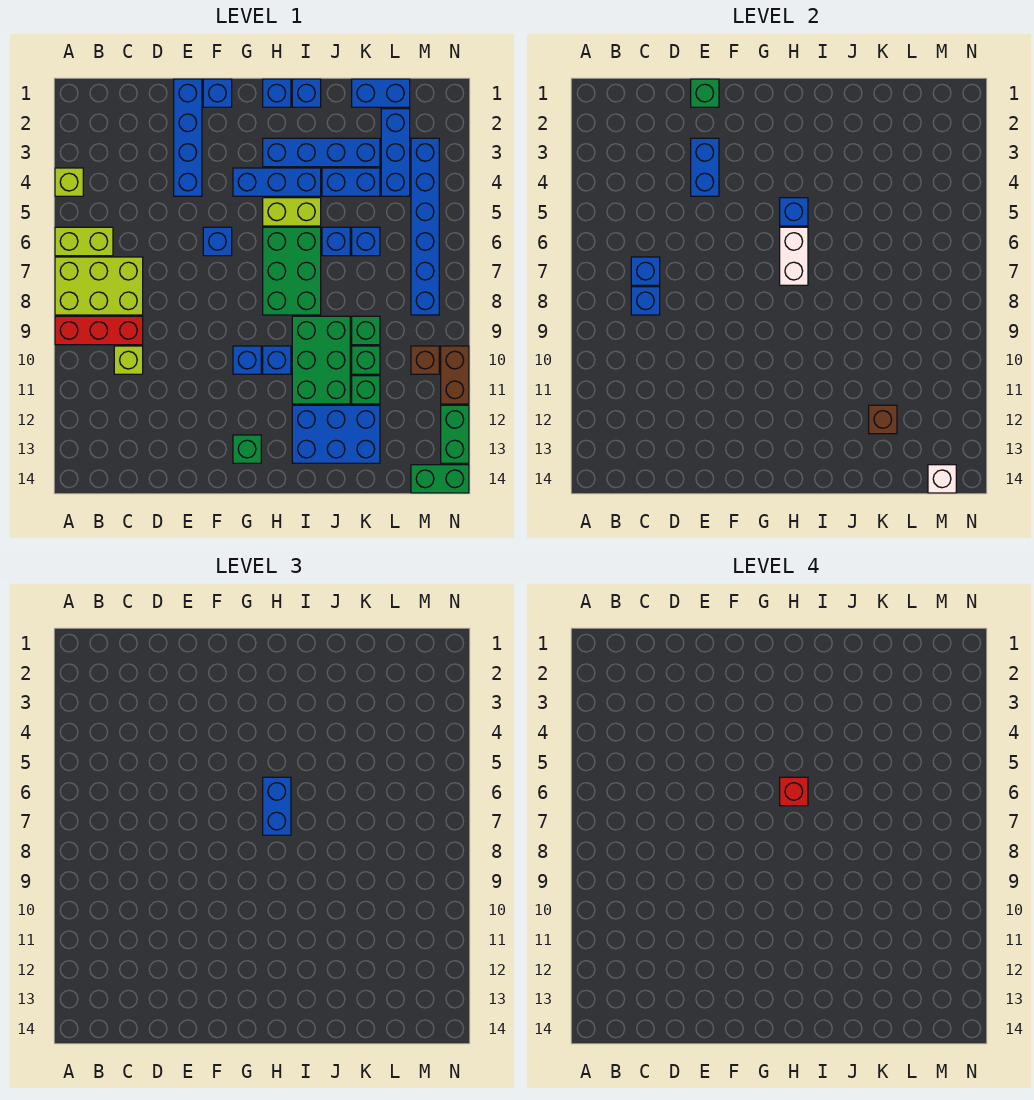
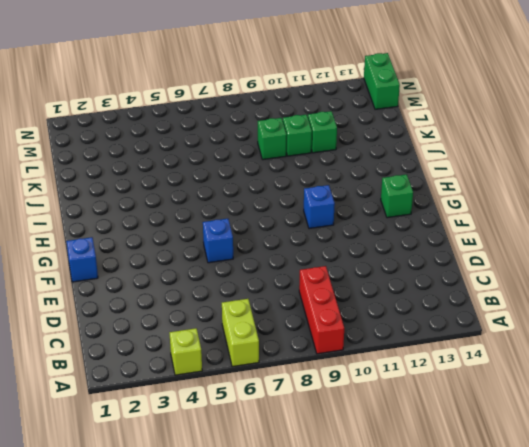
none -> lime brick A7:C8 level 1
none -> lime brick C10 level 1
none -> blue brick E1:E4 level 1
none -> blue brick G4:I4 level 1

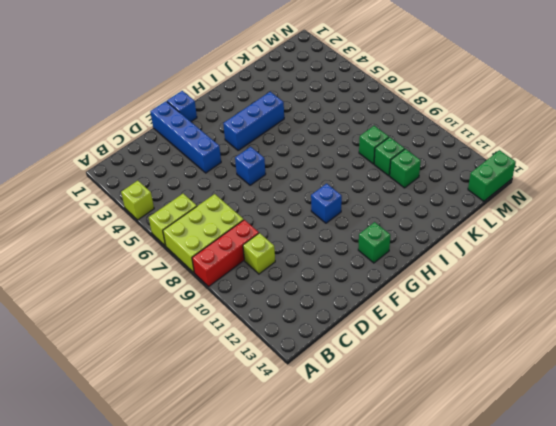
none -> blue brick H1 level 1
none -> blue brick H3:K3 level 1
none -> lime brick H5:I5 level 1
none -> green brick H6:I8 level 1

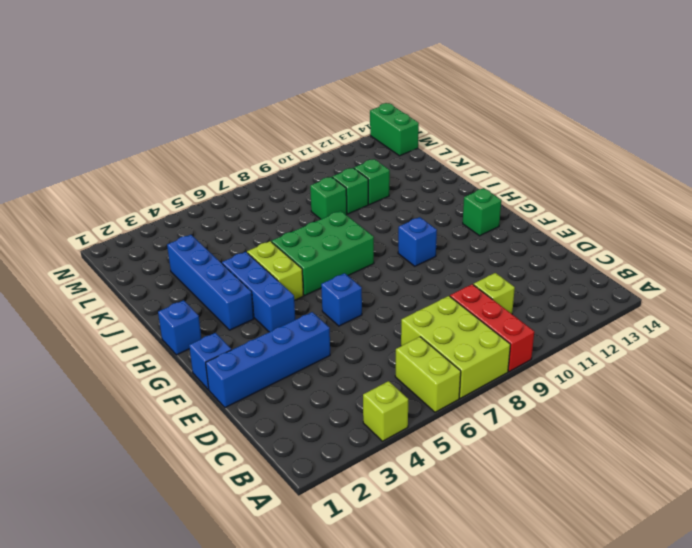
none -> blue brick H10 level 1
none -> blue brick I1 level 1
none -> green brick I9:J11 level 1
none -> blue brick I12:K13 level 1

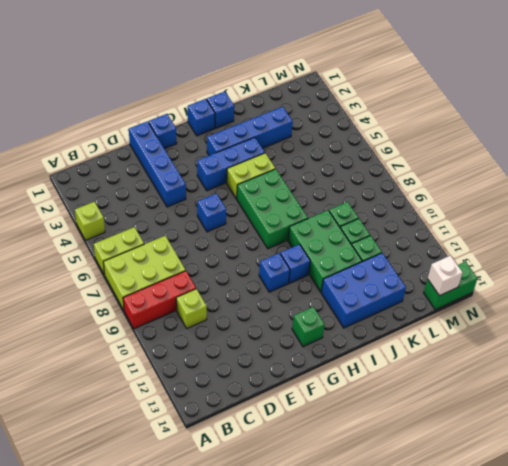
none -> blue brick J4:K4 level 1
none -> blue brick J6 level 1
none -> blue brick K1:L1 level 1
none -> blue brick K6 level 1

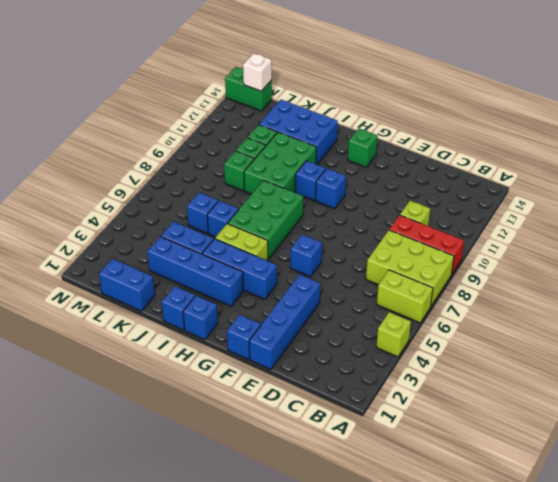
none -> blue brick L2:L4 level 1
none -> blue brick M3:M8 level 1
none -> brown brick M10 level 1
none -> brown brick N10:N11 level 1

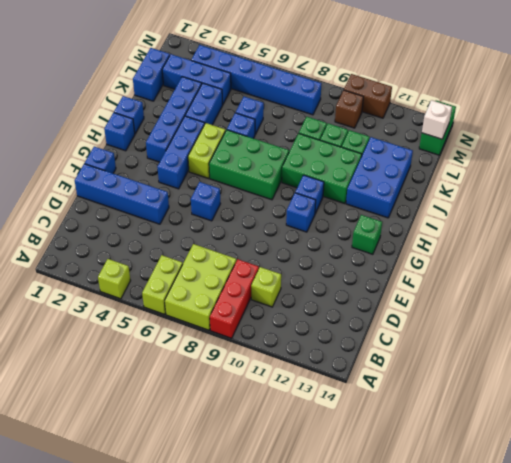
none -> green brick N12:N13 level 1
none -> blue brick C7 level 2
none -> blue brick C8 level 2
none -> green brick E1 level 2

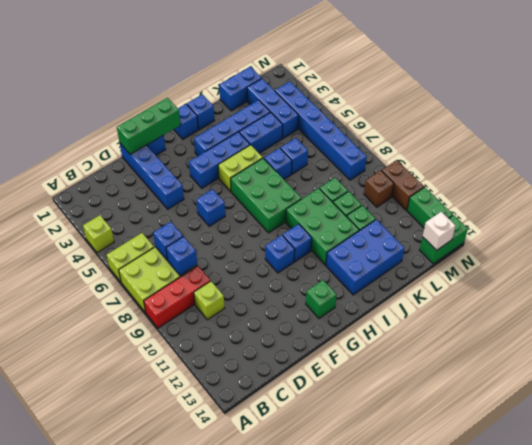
green brick E1:G1 level 2 -> green brick E1 level 2
none -> blue brick E3:E4 level 2
none -> blue brick H5 level 2
none -> white brick H6:H7 level 2
none -> brown brick K12 level 2

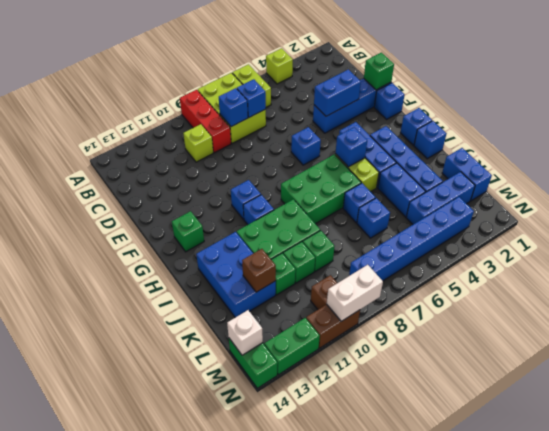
white brick N9:N10 level 2 -> white brick H6:H7 level 2
none -> blue brick H6:H7 level 3
none -> red brick H6 level 4

